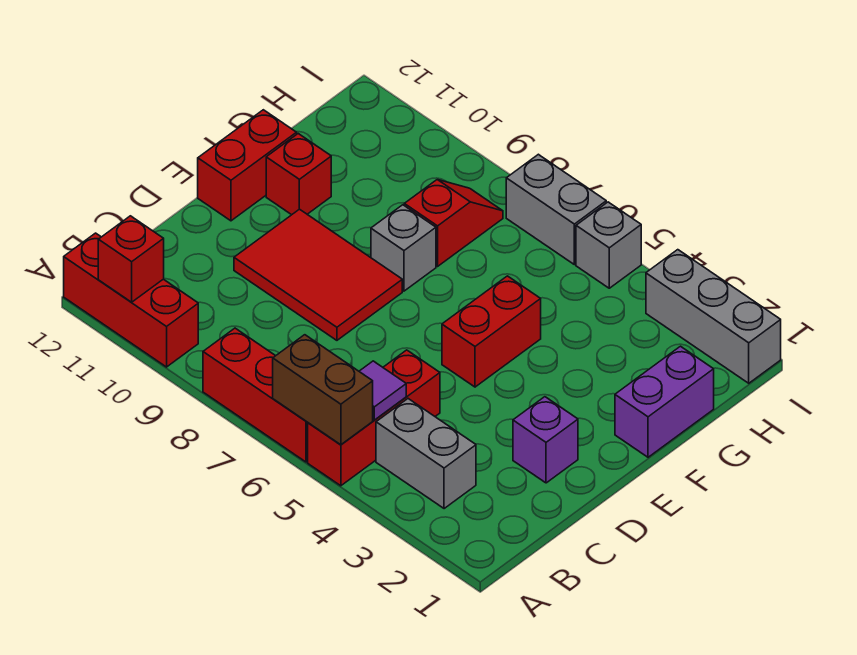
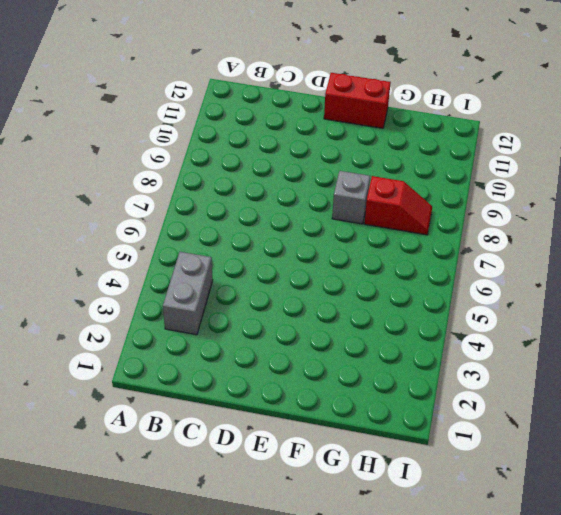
none -> red brick A5:C5 level 1
none -> red brick A6:A8 level 1
none -> red brick A10:A12 level 1

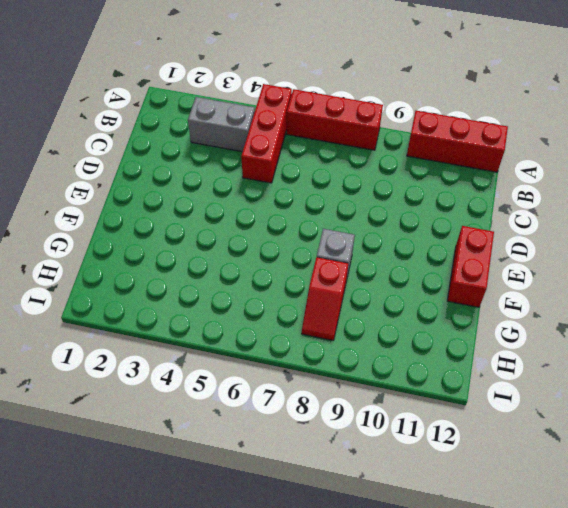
none -> purple brick D2 level 1
none -> red tile D8:E10 level 1
none -> red brick E5:F5 level 1

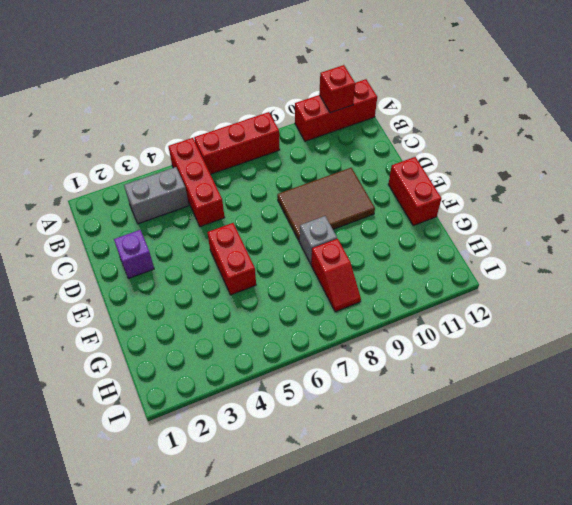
brown tile D8:E10 level 1 -> red tile D8:E10 level 1
none -> purple brick F1:G1 level 1
none -> red brick F11 level 1
none -> grey brick I1:I3 level 1

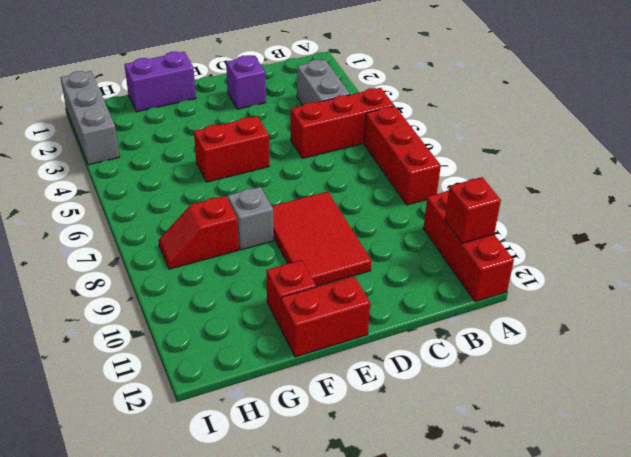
none -> grey brick I5 level 1
none -> grey brick I6:I7 level 1
none -> brown brick A5:A6 level 2

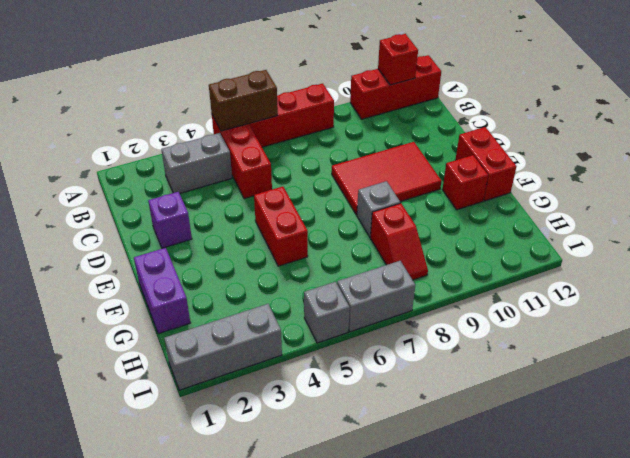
none -> purple tile B5 level 2

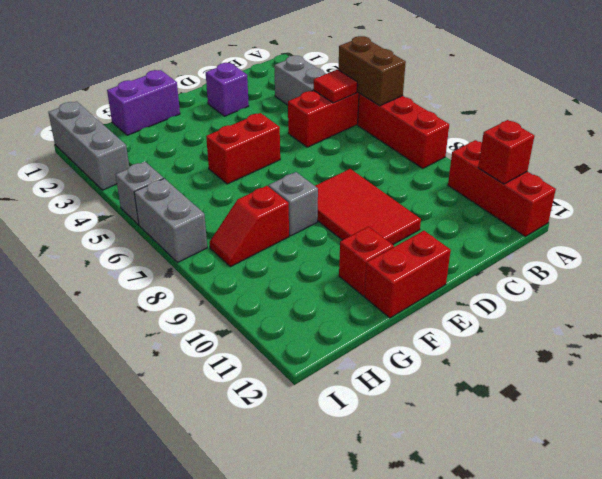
red tile B5 level 2 -> purple tile B5 level 2

